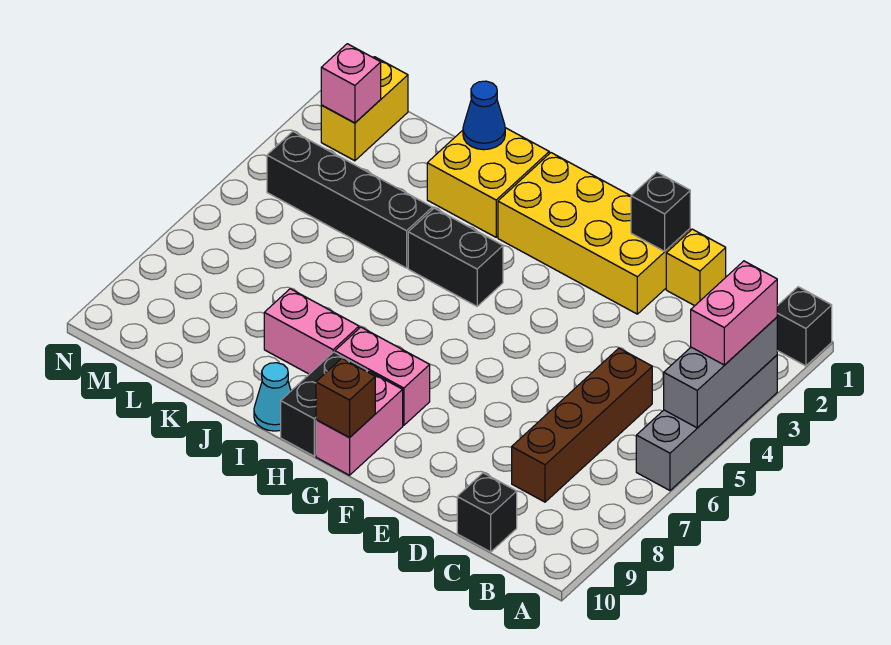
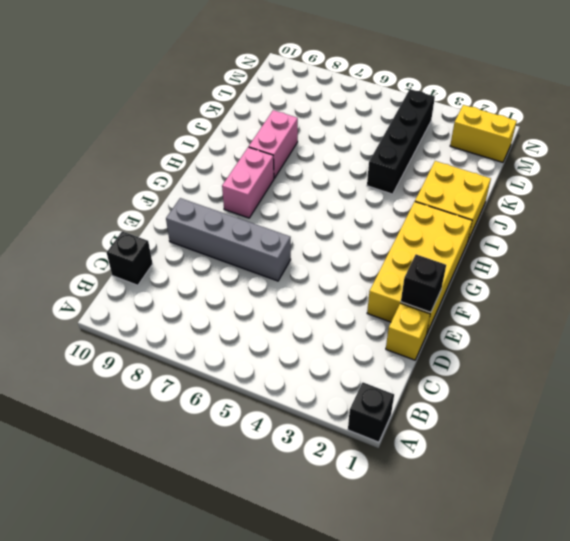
grey brick E6:E9 level 1 -> grey brick A3:A6 level 1
none -> brown brick C5:C8 level 1
none -> pink brick G9:G10 level 1
none -> black brick H4:I4 level 1

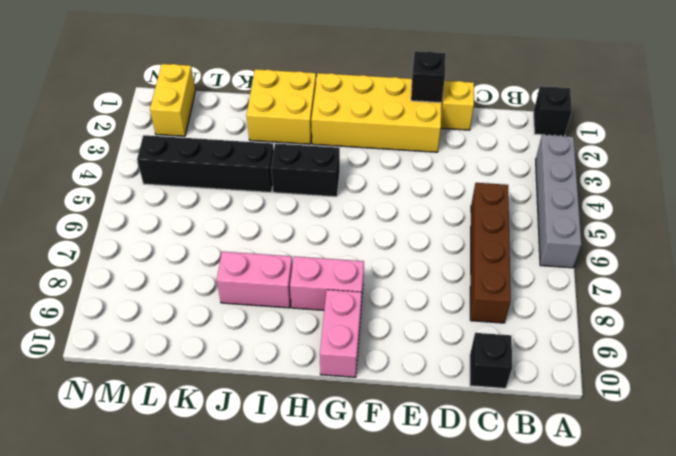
none -> black brick H9:H10 level 1
none -> cyan cone I10 level 1
none -> grey brick A3:A5 level 2

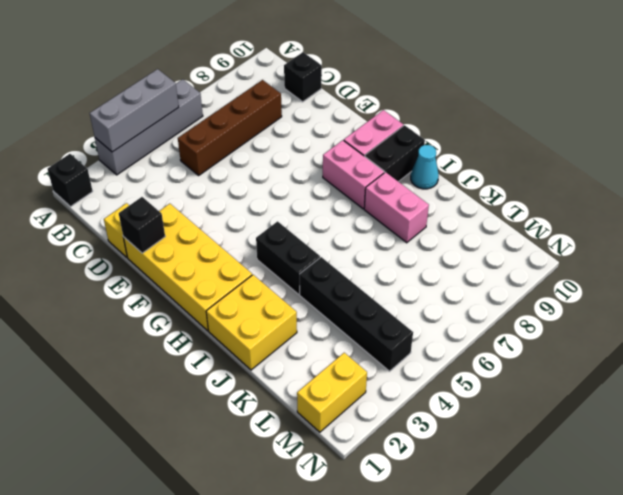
none -> brown brick G10 level 2
none -> blue cone J1 level 2
none -> pink brick M2 level 2

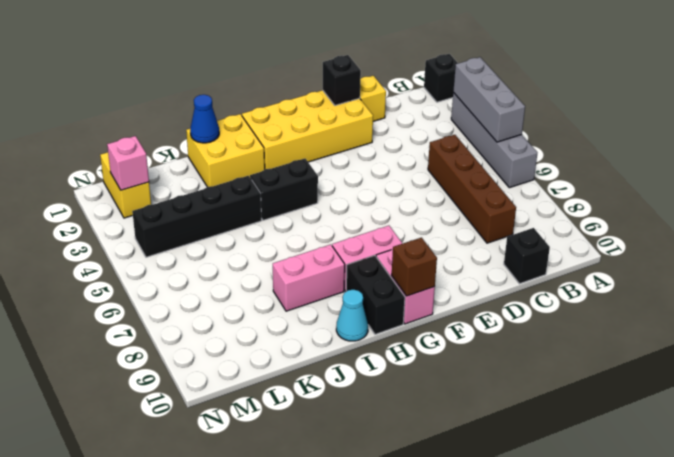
none -> pink brick A3:A4 level 3

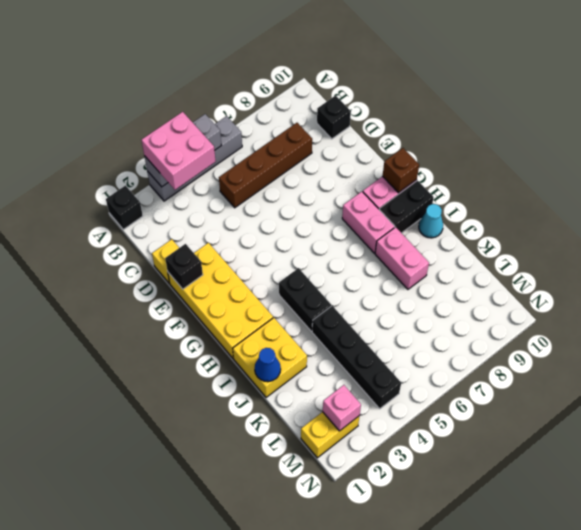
pink brick A3:B4 level 3 -> pink brick A3:A4 level 3

